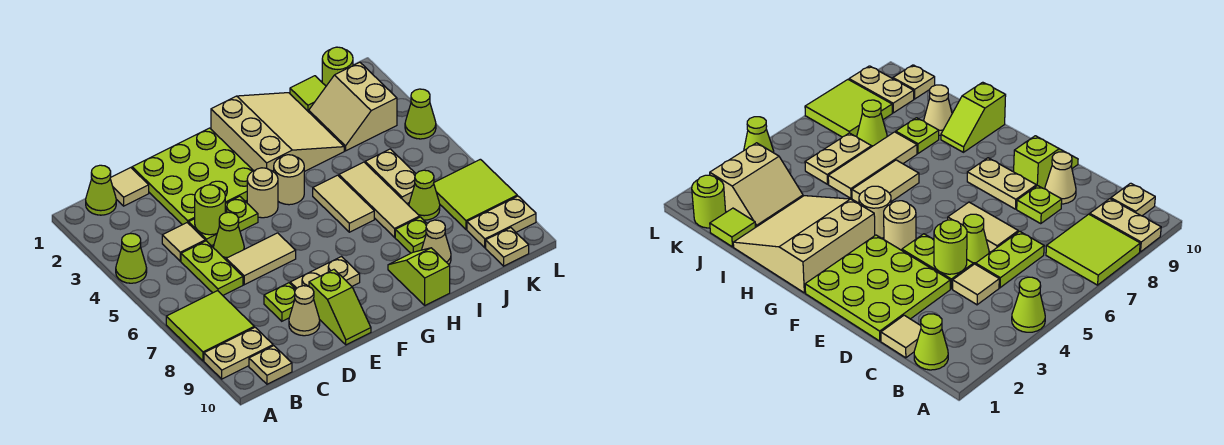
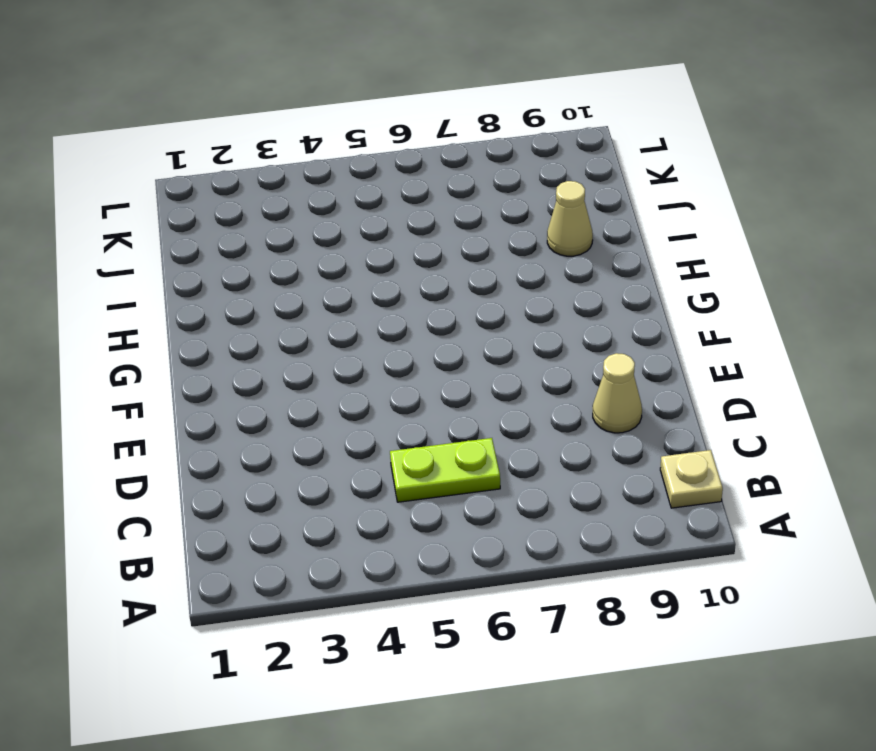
none -> lime cone A4 level 1
none -> lime tile A7:B8 level 1
none -> tan plate A9:B9 level 1
none -> lime cone B1 level 1

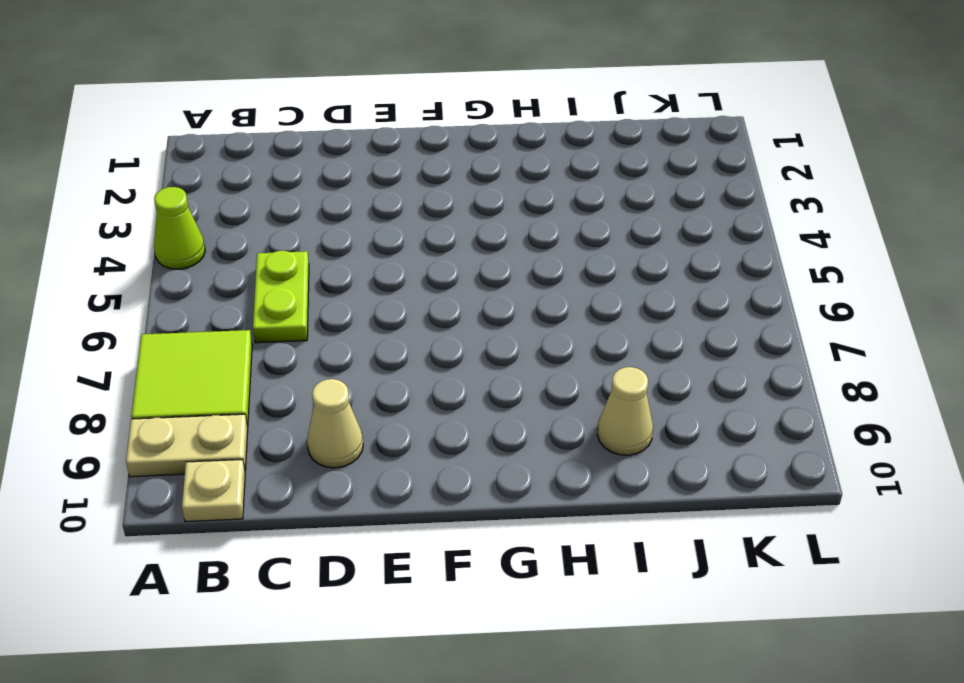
none -> lime cone B1 level 1
none -> tan tile C1 level 1
none -> tan tile C4 level 1
none -> lime plate D1:F3 level 1

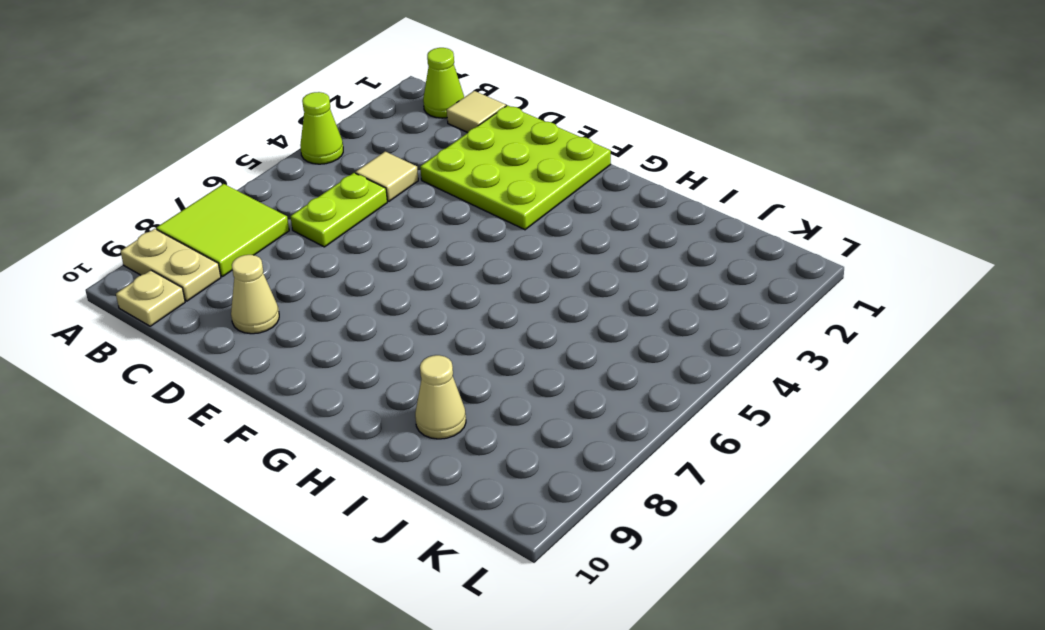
none -> lime plate D4:E4 level 1
none -> lime cone D5 level 1
none -> tan tile D6:E6 level 1
none -> lime plate D8 level 1

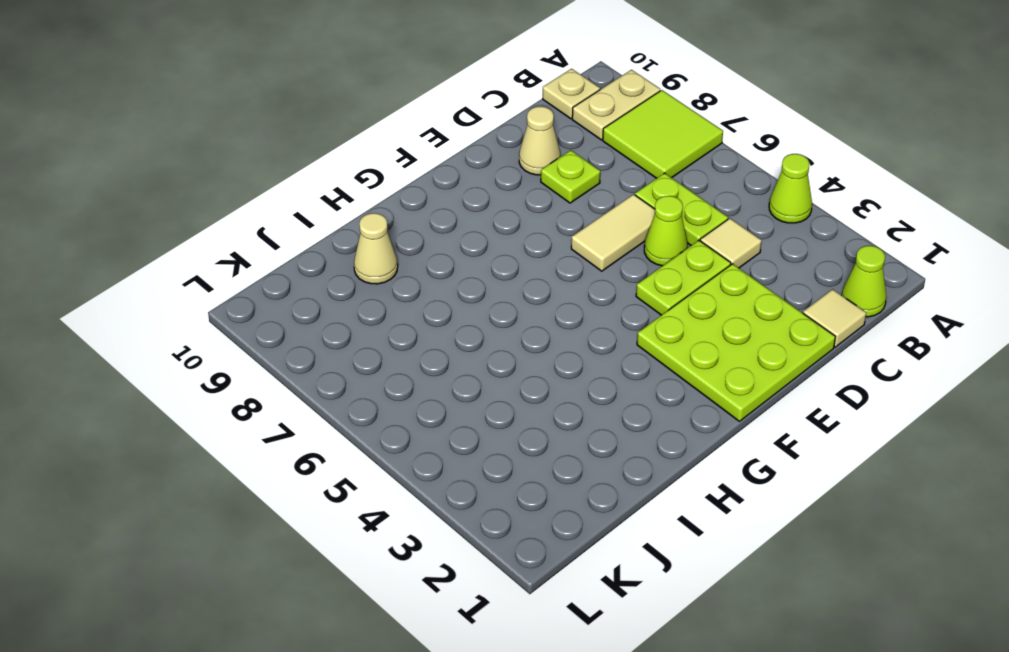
none -> tan plate E8:F8 level 1
none -> lime slope E9:E10 level 1 top 9
none -> tan round brick F4 level 1
none -> tan slope G1:I3 level 1 top G

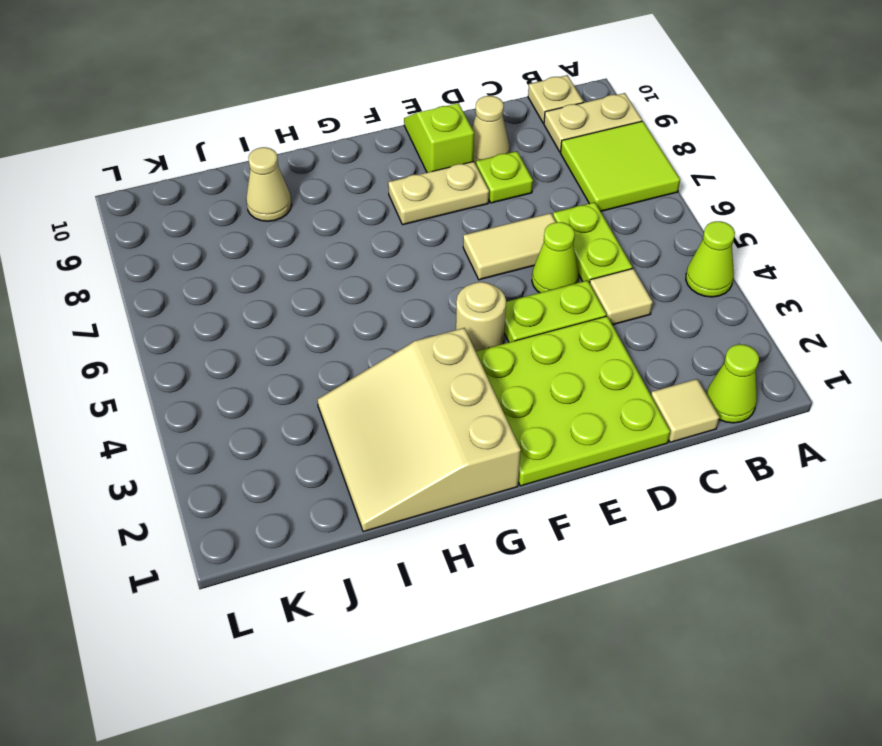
none -> tan round brick G4 level 1
none -> tan tile H5:H6 level 1
none -> lime slope H9:H10 level 1 top 10
none -> tan tile I5:I7 level 1

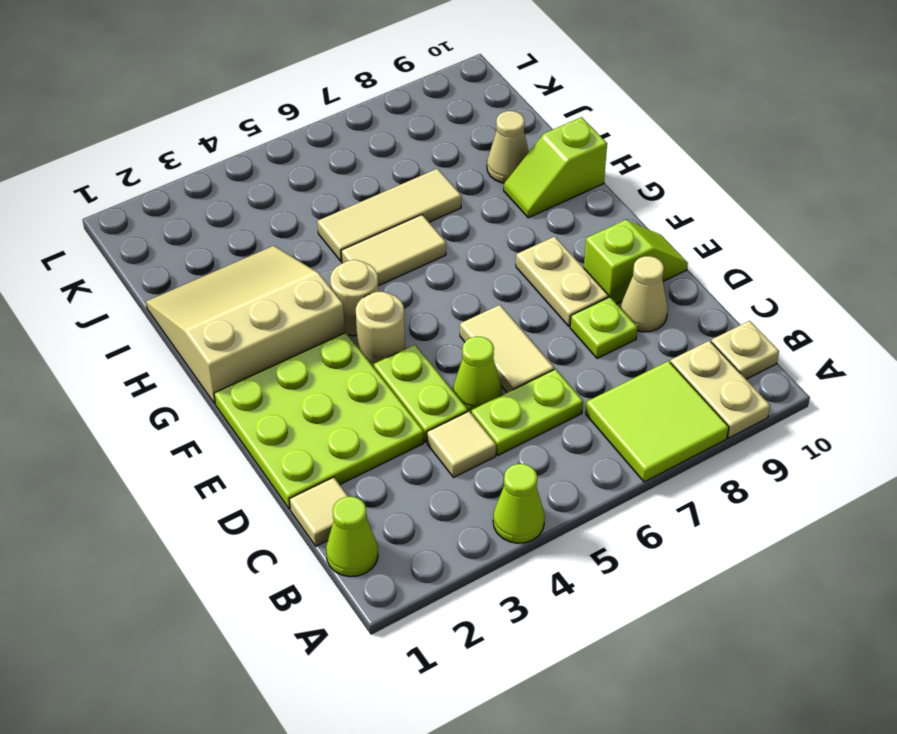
none -> lime plate I8 level 1
none -> lime tile J1 level 1
none -> tan slope J2:K3 level 1 top K
none -> tan plate J5:J6 level 1

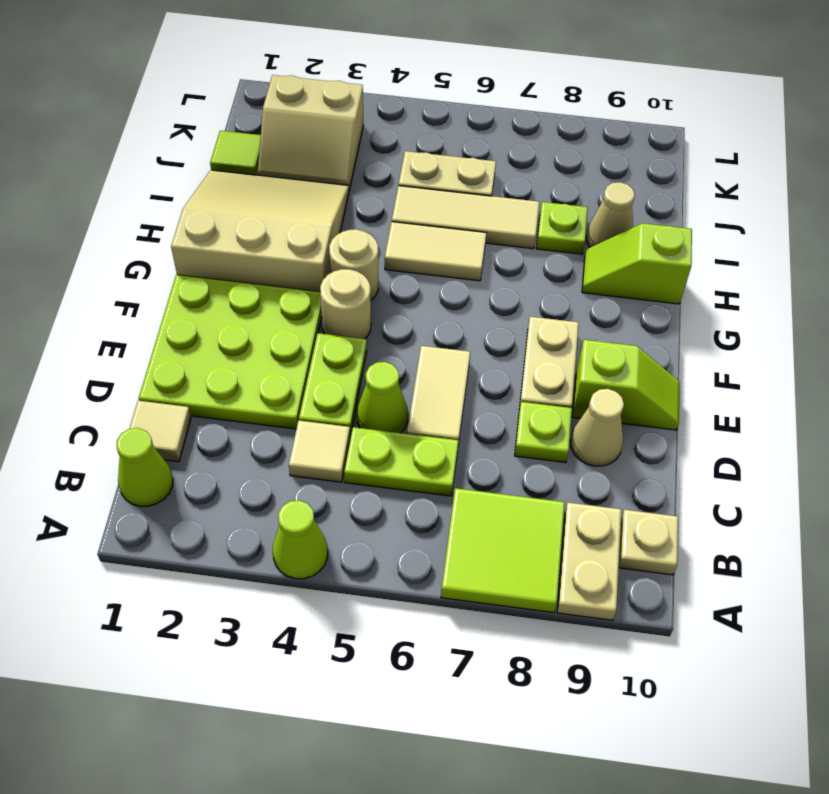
none -> lime cone J7 level 1
none -> lime round brick K1 level 1
none -> lime tile K7:L8 level 1
none -> tan plate K9:L9 level 1

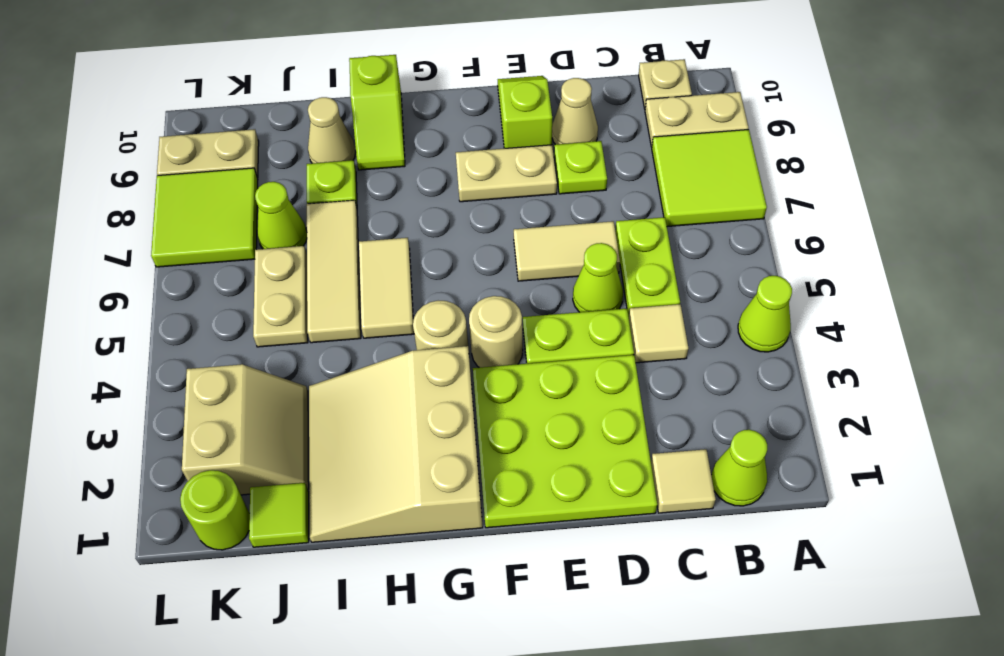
none -> tan plate K10 level 1
none -> lime cone L4 level 1
none -> lime round brick D4 level 2

